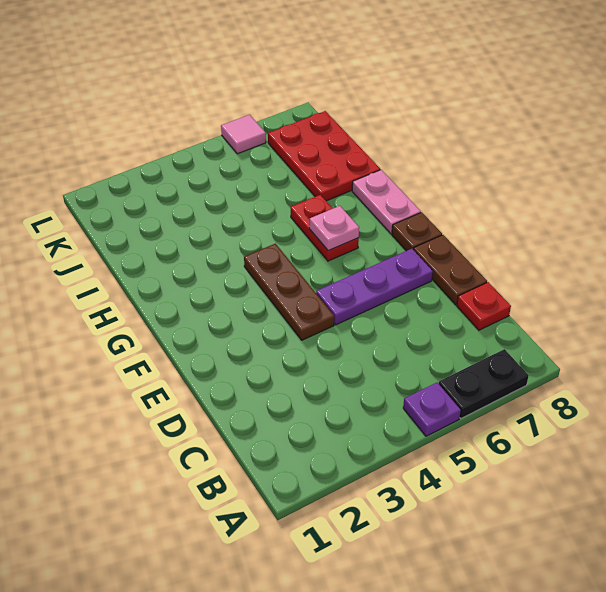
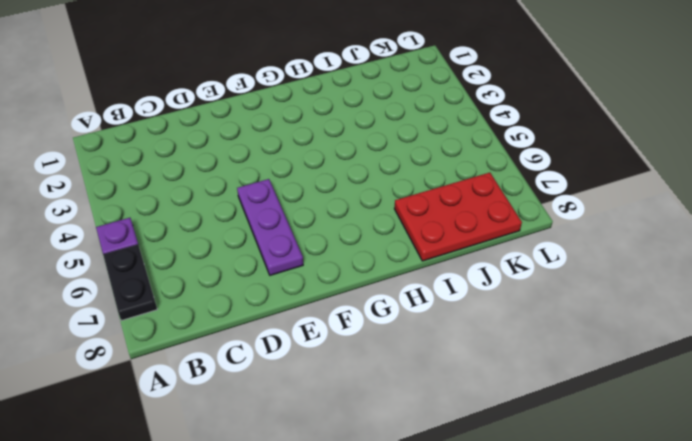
none -> red plate C8 level 1
none -> brown plate D8:E8 level 1
none -> brown plate E4:G4 level 1

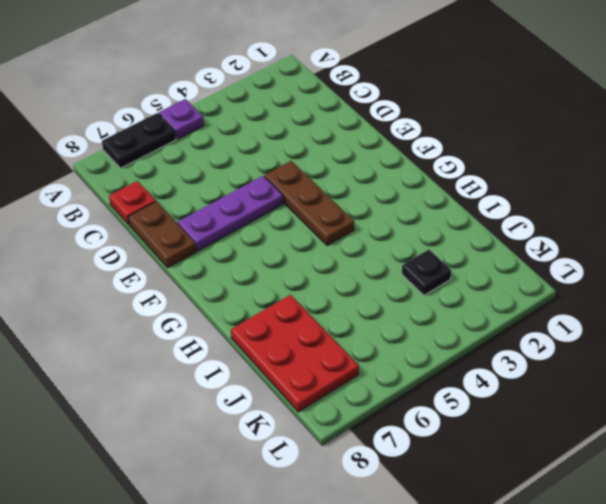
black plate J3 level 1 -> none
none -> brown plate F8 level 1
none -> red plate G6:H6 level 1
none -> pink plate G8:H8 level 1

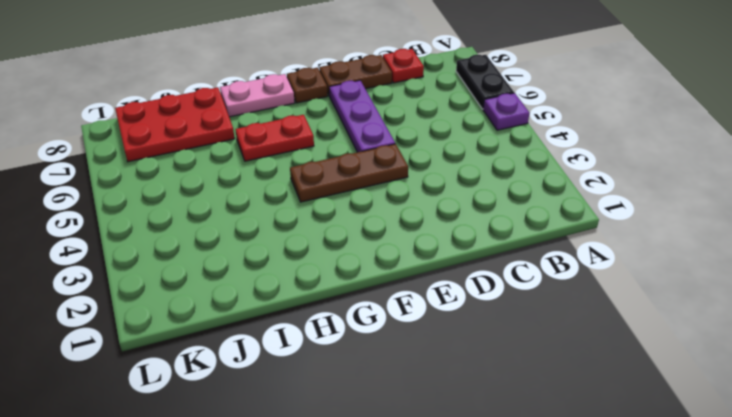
none -> pink tile L6 level 1
none -> pink plate G6 level 2

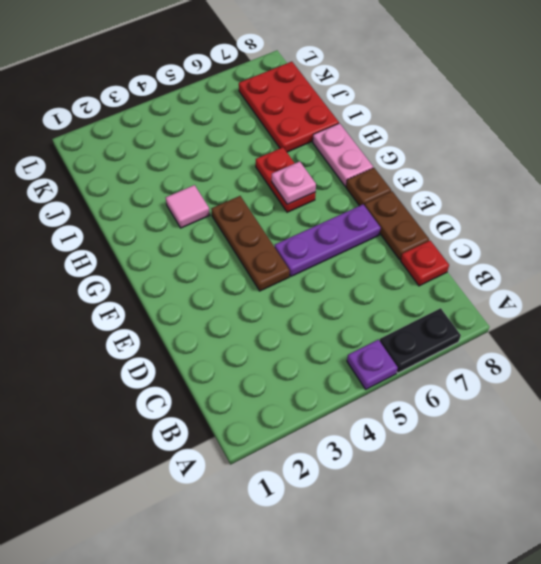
pink tile H3 level 1 -> pink tile L6 level 1

